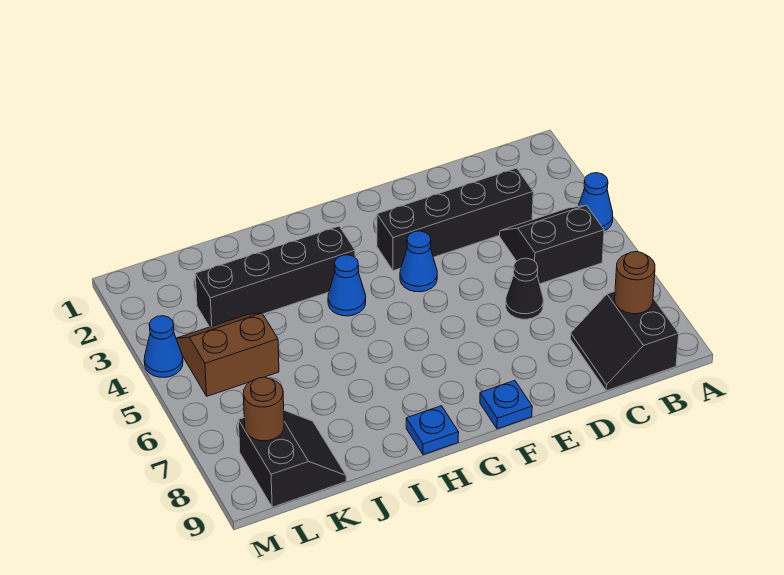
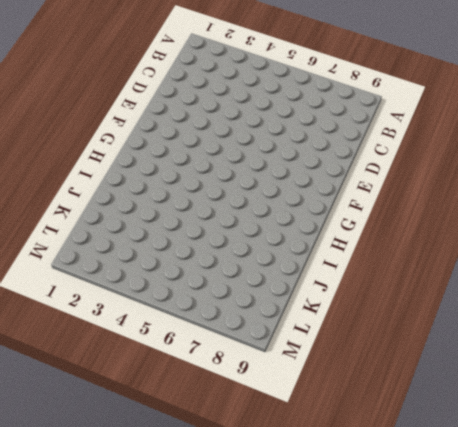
none -> blue cone A4 level 1
none -> black slope B4:C5 level 1 top 5
none -> black slope B8:C9 level 1 top B

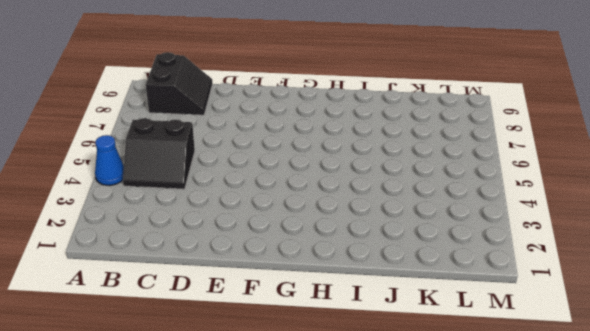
none -> black brick C3:F3 level 1
none -> black cone D6 level 1
none -> blue cone F4 level 1

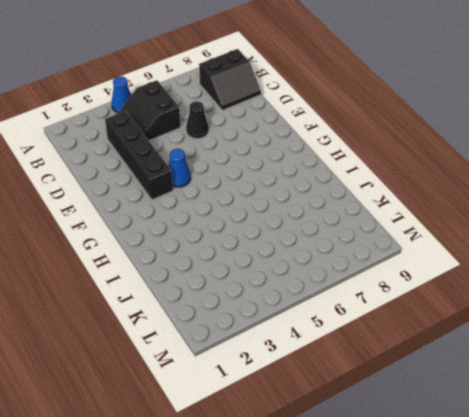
none -> blue plate F9 level 1
none -> black brick H3:K3 level 1
none -> blue cone H4 level 1

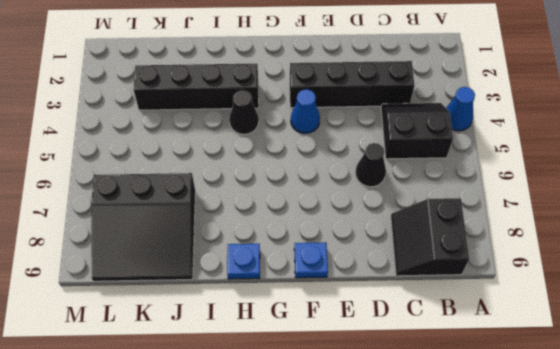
black cone H4 level 1 -> blue cone H4 level 1
black slope J7:L9 level 1 top 7 -> black slope K8:L9 level 1 top L
none -> brown slope K4:L5 level 1 top 5
none -> blue cone M4 level 1
none -> brown round brick B8 level 2

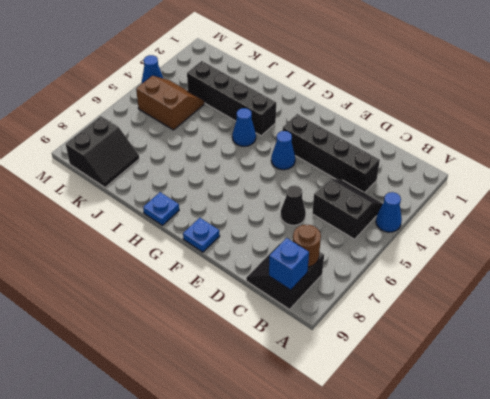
blue brick B9 level 2 -> none
none -> brown round brick L8 level 2

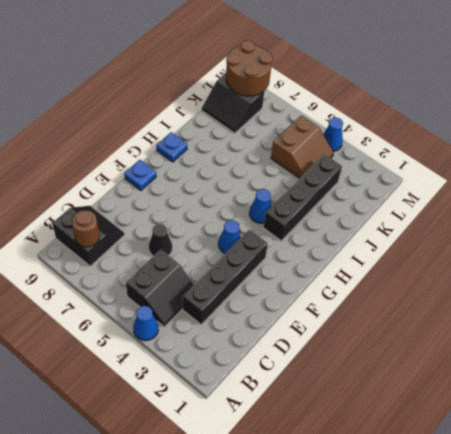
brown round brick L8:M9 level 2 -> brown round brick L8 level 2

